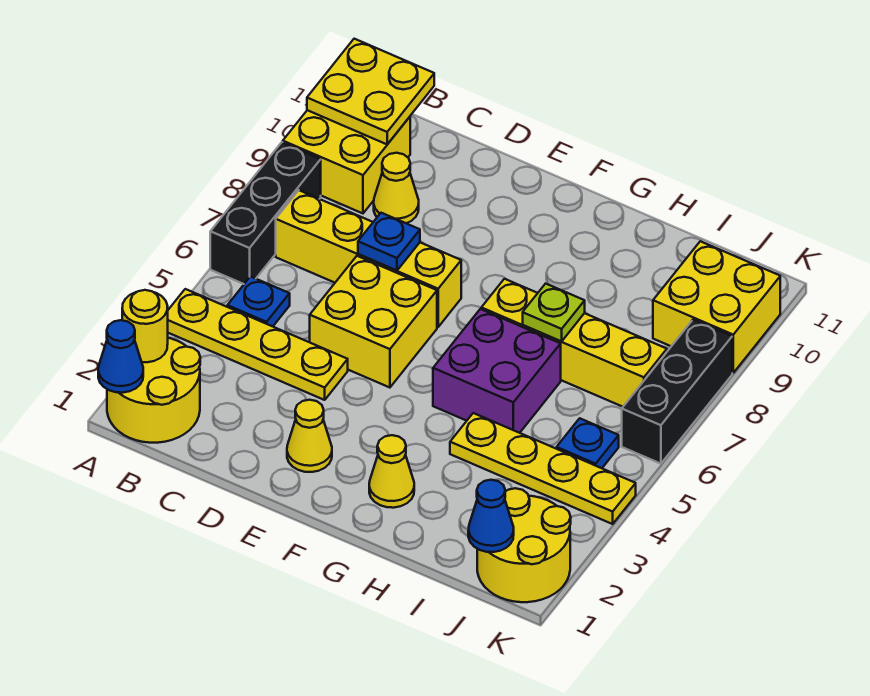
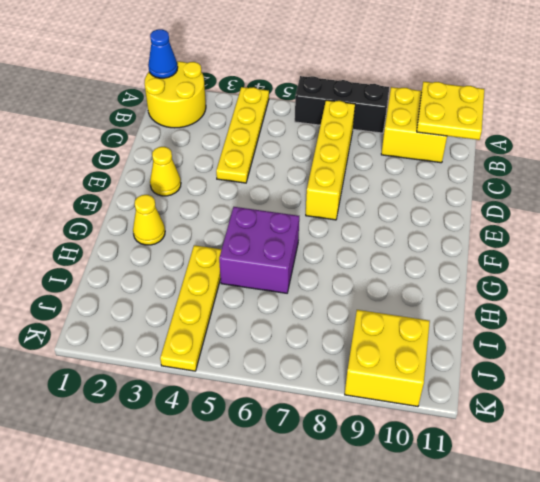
none -> blue plate B5 level 1
none -> yellow cone C9 level 1
none -> yellow brick D5:E6 level 1

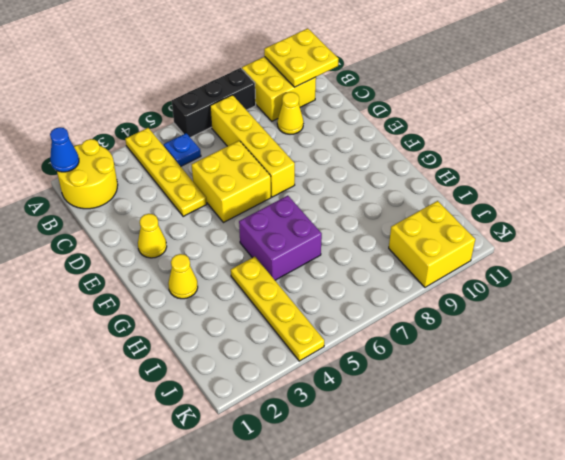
none -> yellow brick G7:J7 level 1
none -> yellow round brick J1:K2 level 1
none -> blue plate J5 level 1

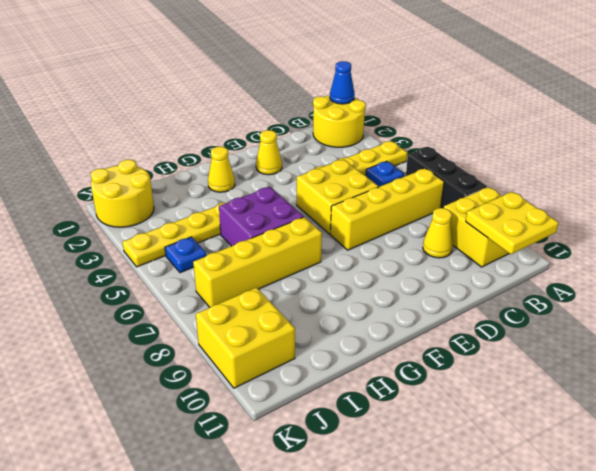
none -> black brick K6:K8 level 1
none -> yellow round brick A2 level 2
none -> blue plate D7 level 2

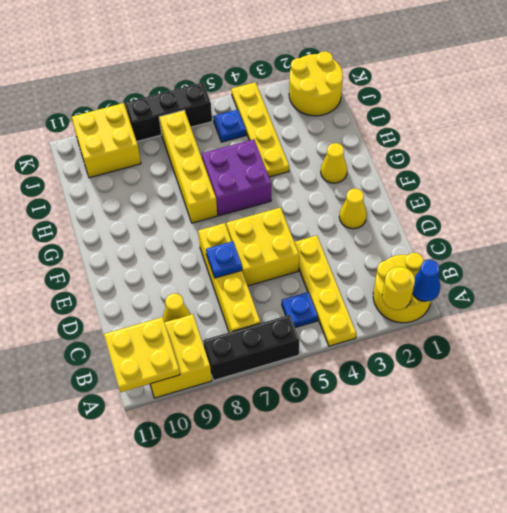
none -> lime plate H7 level 2
none -> blue cone J1 level 2

